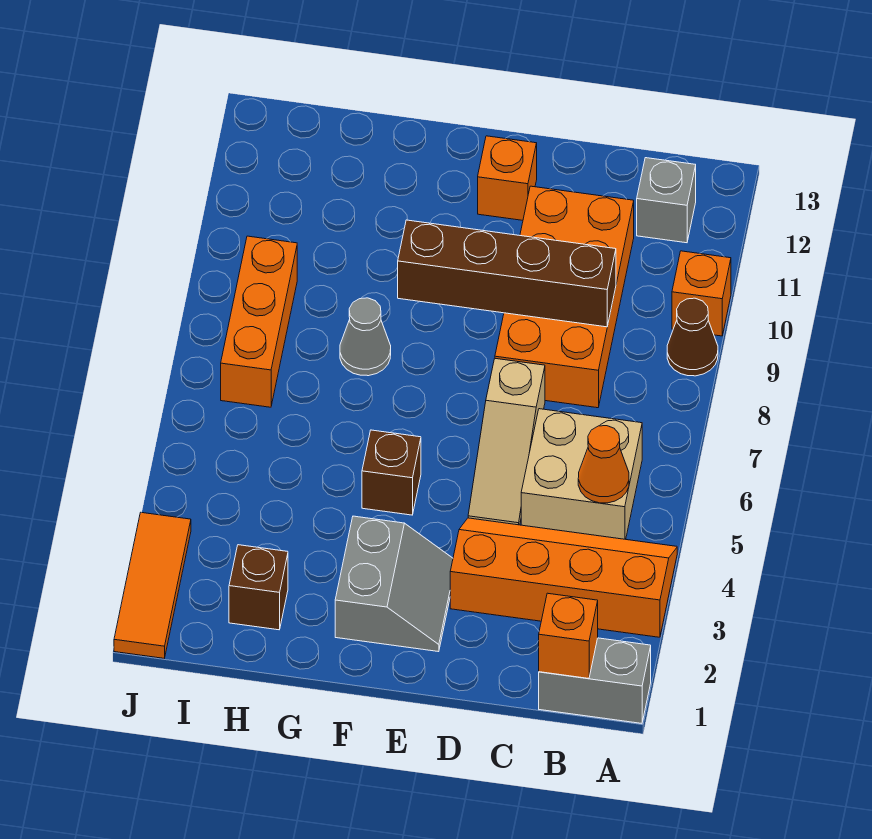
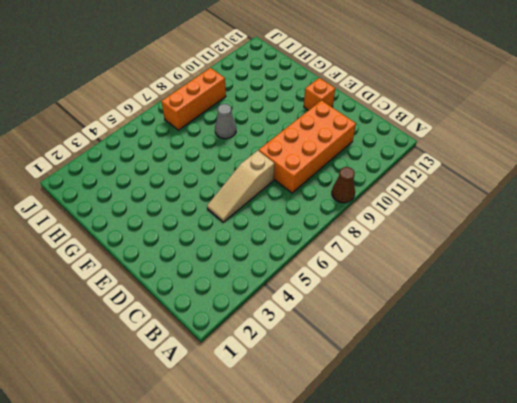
none -> grey brick A1:B1 level 1
none -> orange slope A3:D4 level 1 top 3
none -> orange brick A10 level 1

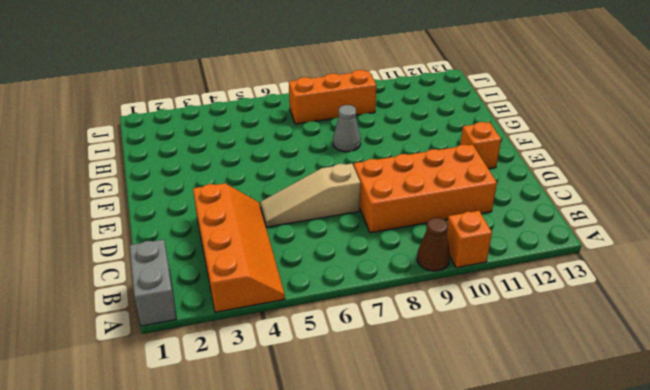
none -> tan brick B5:C6 level 1
none -> grey brick B12 level 1
none -> grey slope E2:F3 level 1 top F

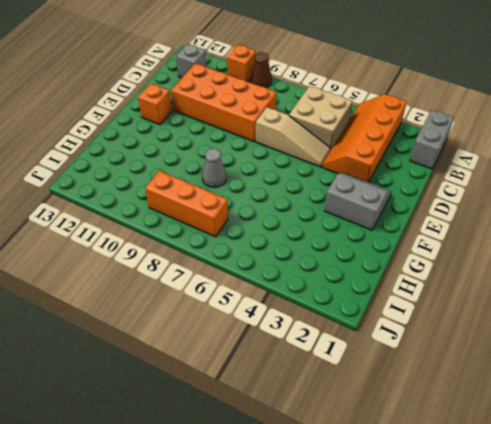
none -> brown brick F5 level 1
none -> brown brick H2 level 1
none -> orange tile J1:J3 level 1

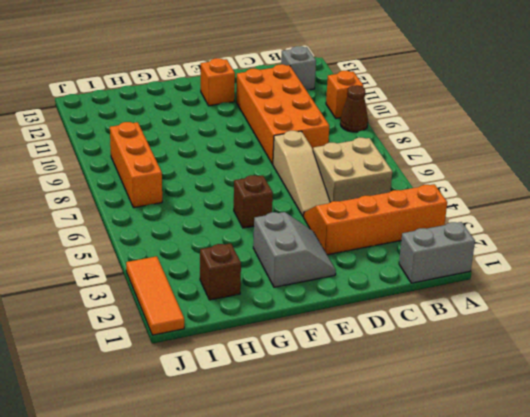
none -> grey cone G8 level 1
none -> orange brick B1 level 2
none -> orange cone B5 level 2

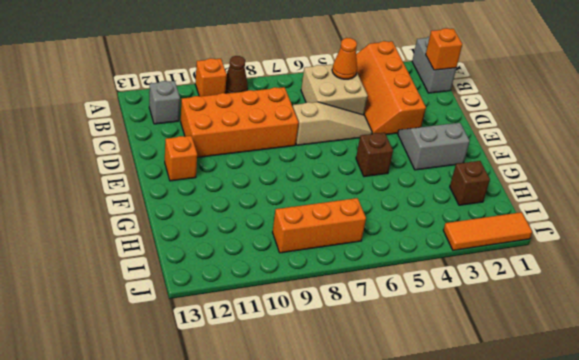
none -> grey cone G8 level 1
none -> brown brick C9:F9 level 2

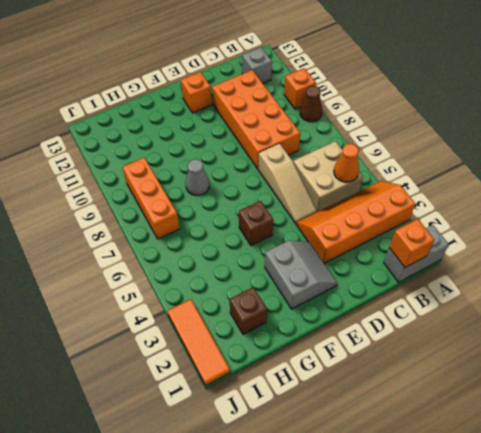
none -> brown brick C9:F9 level 2

